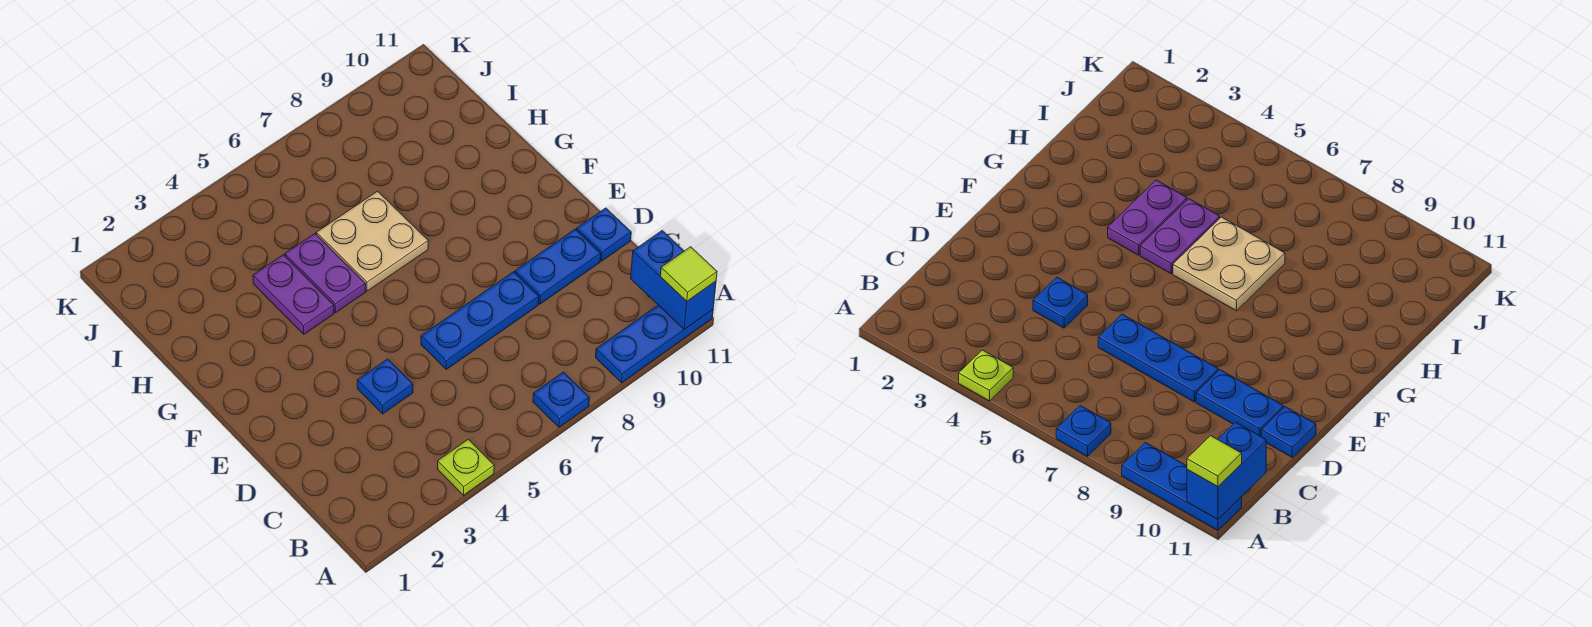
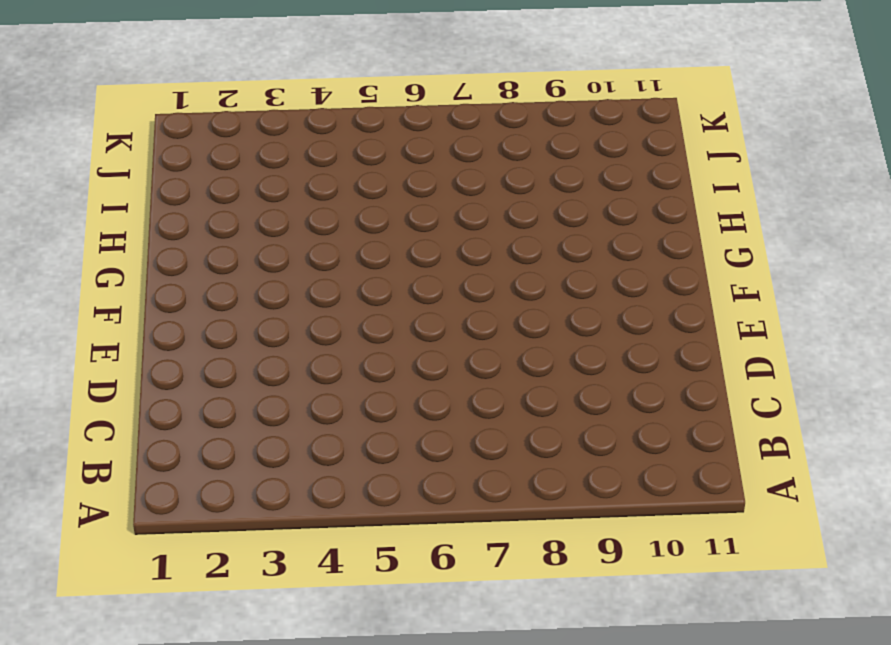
none -> lime plate A4 level 1
none -> blue plate A7 level 1
none -> blue plate A9:A11 level 1

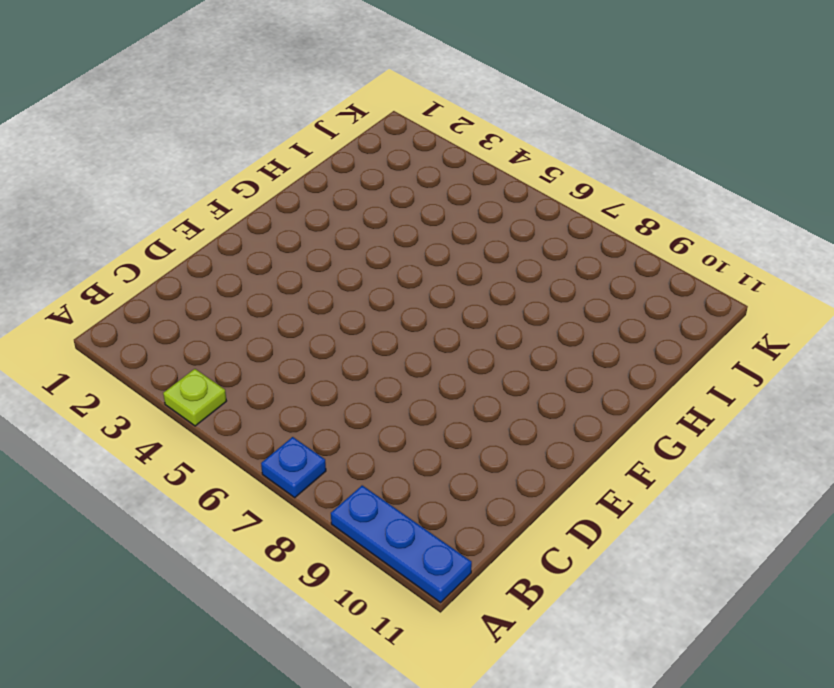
none -> blue plate D4 level 1
none -> blue plate D6:D8 level 1
none -> blue plate D9:D10 level 1

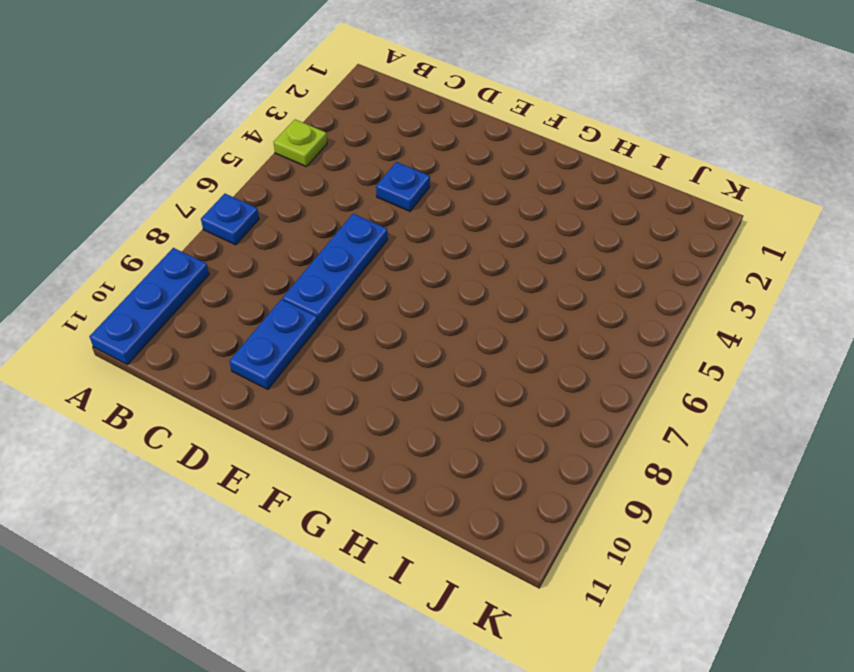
none -> blue plate D11 level 1
none -> purple plate G4:H4 level 1
none -> purple plate G5:H5 level 1

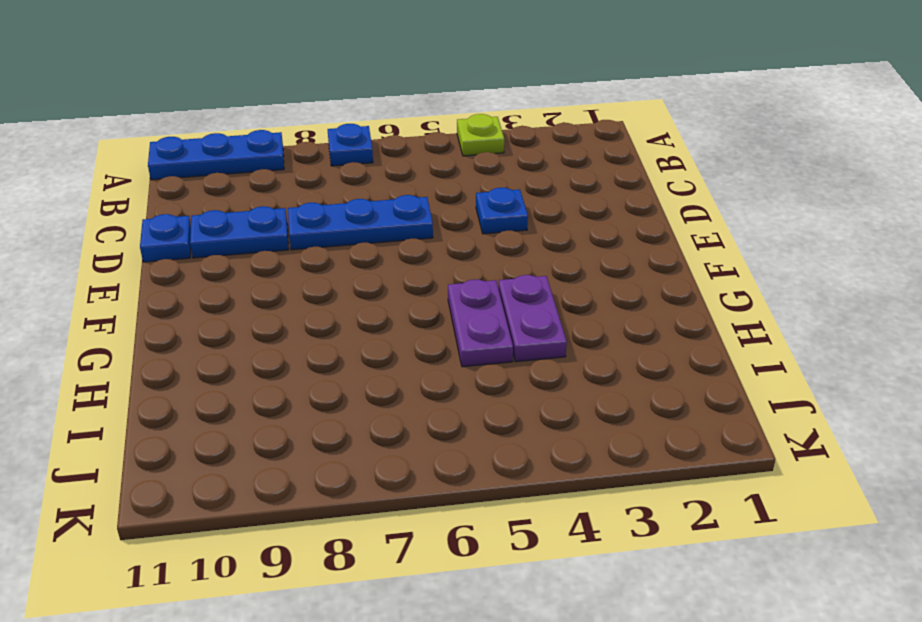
none -> tan plate G6:H7 level 1
none -> blue brick A11:B11 level 2
none -> lime tile A11 level 3

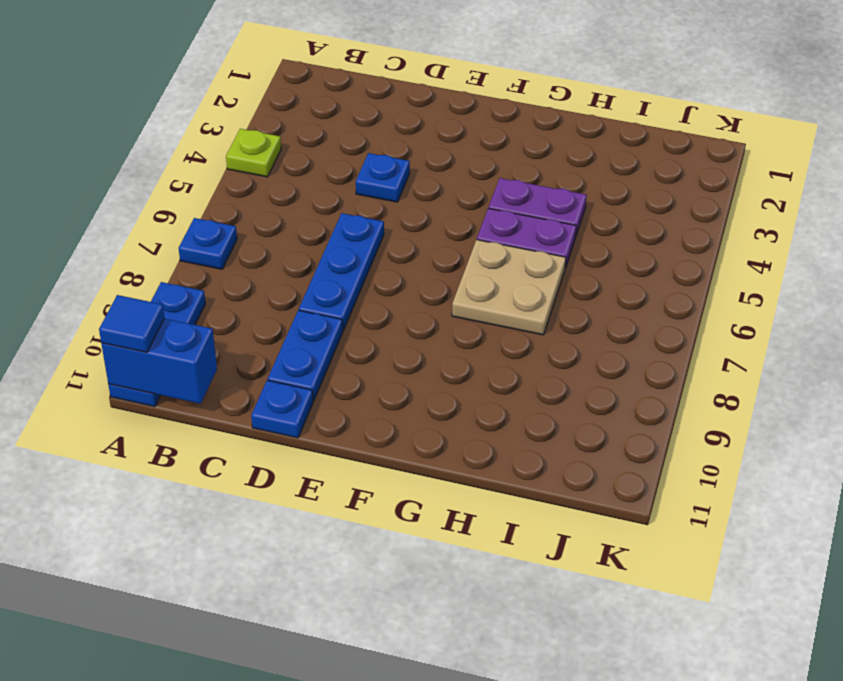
blue tile A11 level 3 -> lime tile A11 level 3

